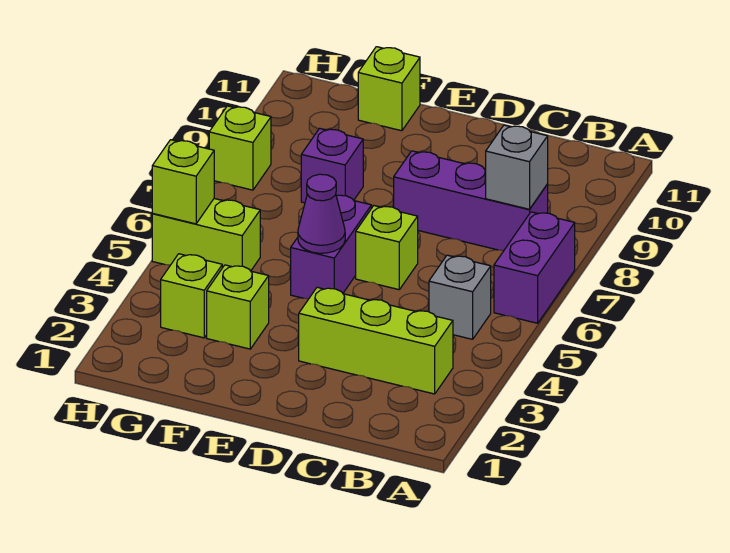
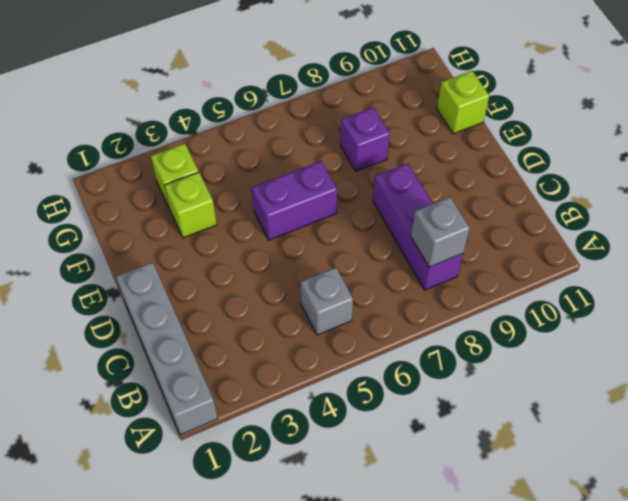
grey brick A1:D1 level 1 -> none
none -> purple brick A6:A7 level 1
none -> lime brick B3:D3 level 1
none -> lime brick D6 level 1

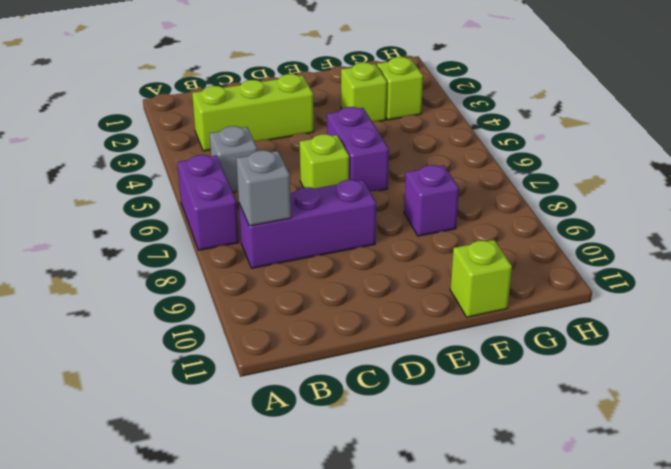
none -> lime brick G5:H5 level 1
none -> lime brick H8 level 1
none -> purple cone E5 level 2

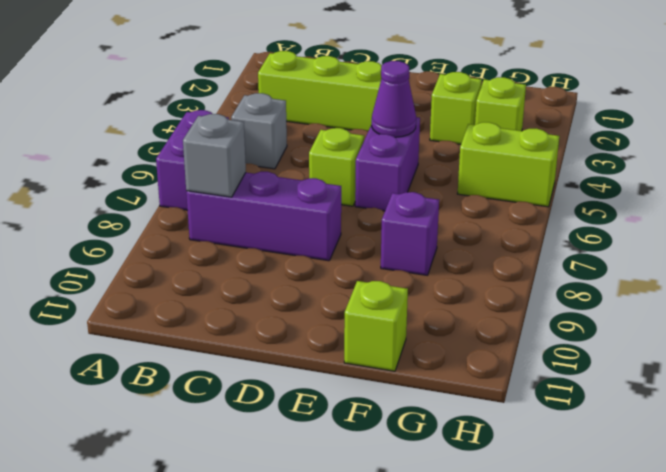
none -> lime brick H8 level 1
none -> lime brick H5 level 2

